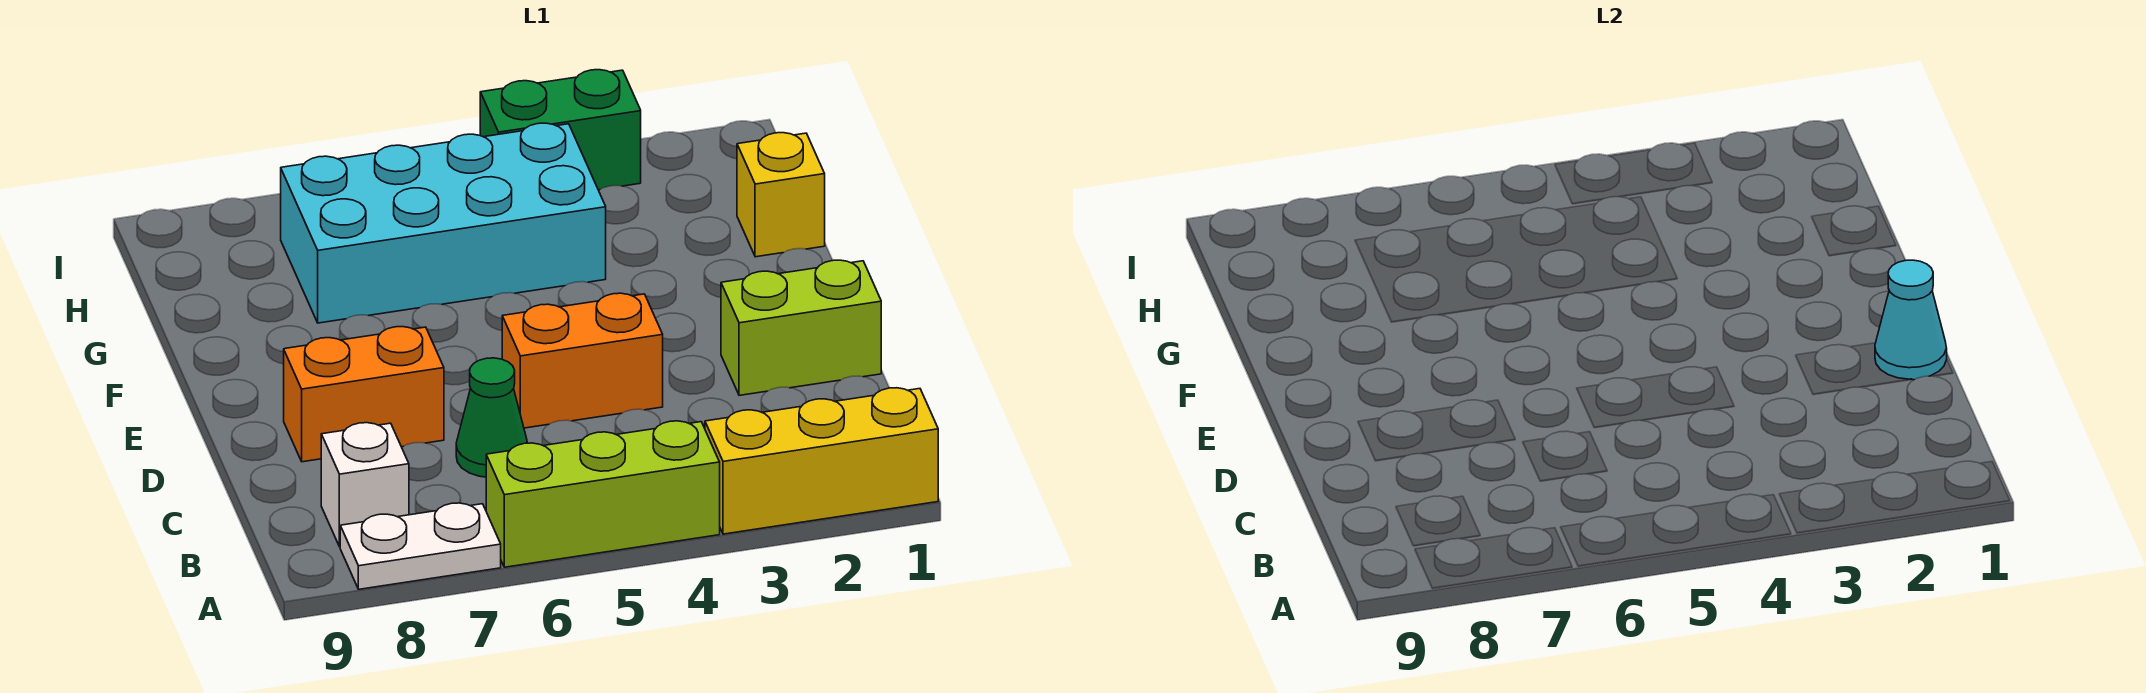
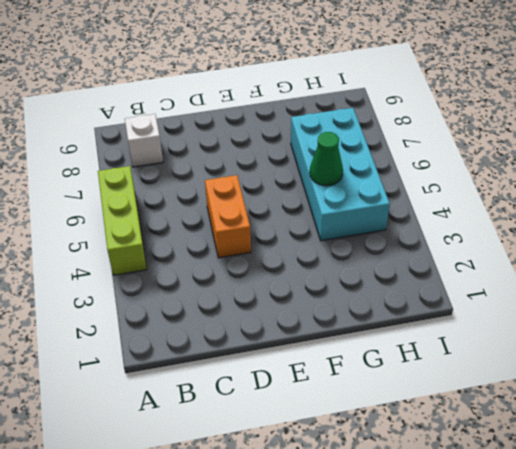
green cone G5 level 2 -> green cone C6 level 1
none -> yellow brick A1:A3 level 1
none -> white plate A7:A8 level 1
none -> lime brick D1:D2 level 1

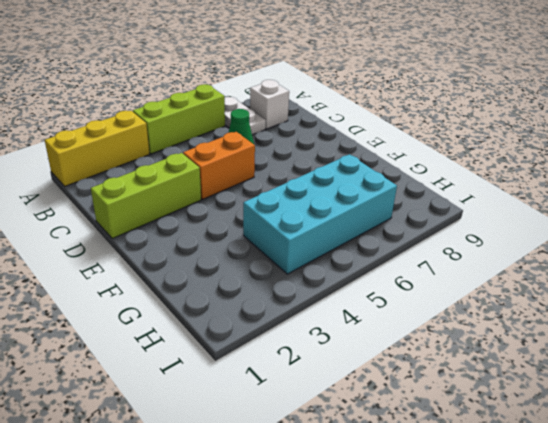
white plate A7:B7 level 1 -> white plate A7:A8 level 1
lime brick D1:D3 level 1 -> lime brick D1:D2 level 1
none -> orange brick D7:D8 level 1
none -> yellow brick G1 level 1
none -> green brick I3:I4 level 1

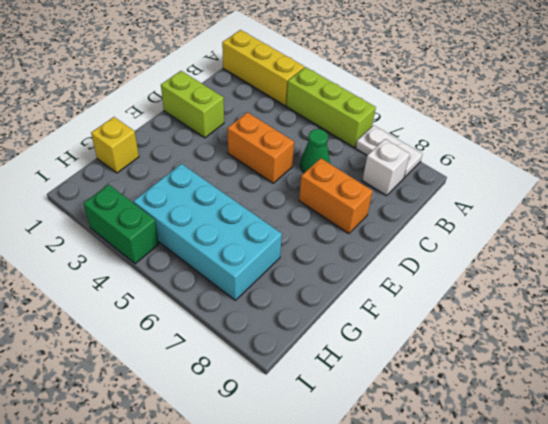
none -> cyan cone D1 level 2

